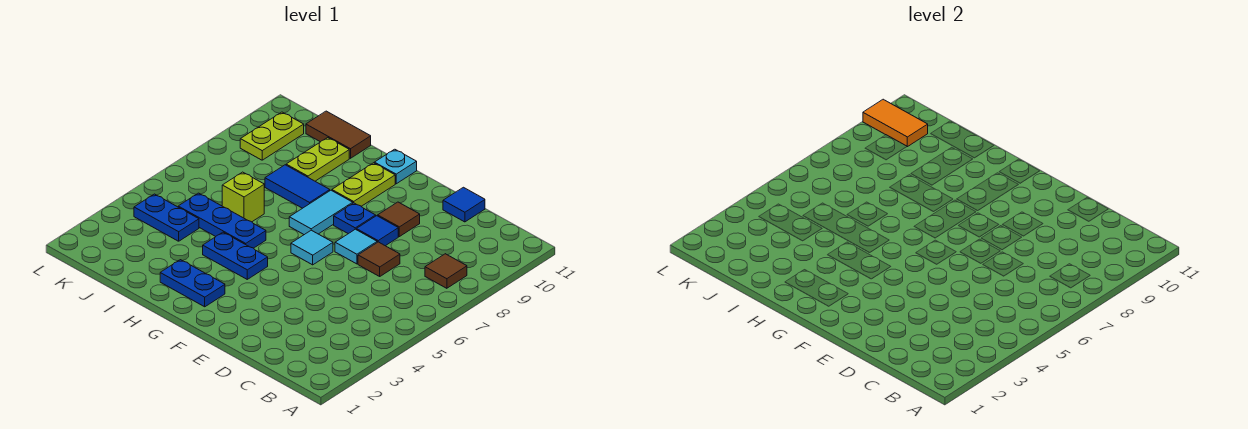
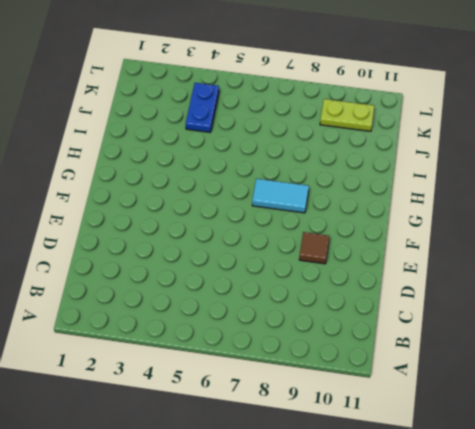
none -> brown tile B8 level 1
none -> brown tile D7 level 1
none -> blue tile D11 level 1

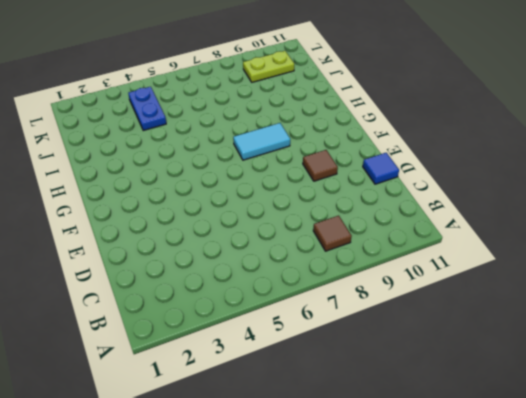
none -> brown tile D7 level 1
none -> cyan tile E7 level 1
none -> blue tile E8 level 1

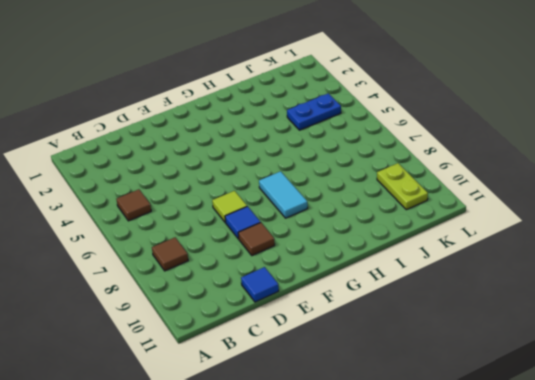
brown tile B5 level 1 -> brown tile D7 level 1
lime tile E7 level 1 -> cyan tile E7 level 1
none -> cyan tile F6 level 1
none -> blue plate F8 level 1
none -> blue plate G2:H2 level 1

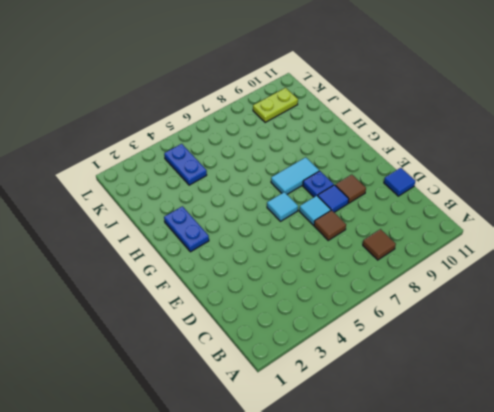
none -> blue plate G4:H4 level 1
none -> lime plate G9:G10 level 1
none -> cyan plate G11 level 1

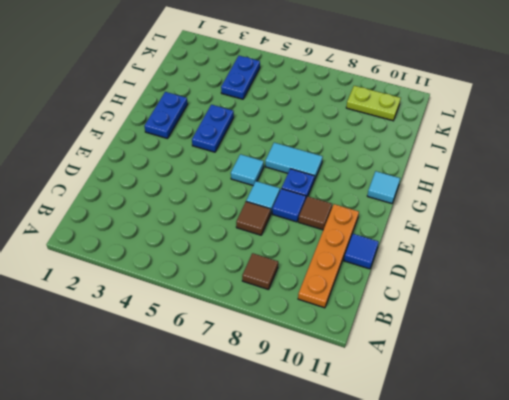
orange plate B10:E10 level 1 -> none
cyan tile G11 level 1 -> cyan plate G11 level 1
none -> lime plate G9:G10 level 1
none -> blue plate H5:J5 level 1
none -> blue tile H8:I8 level 1

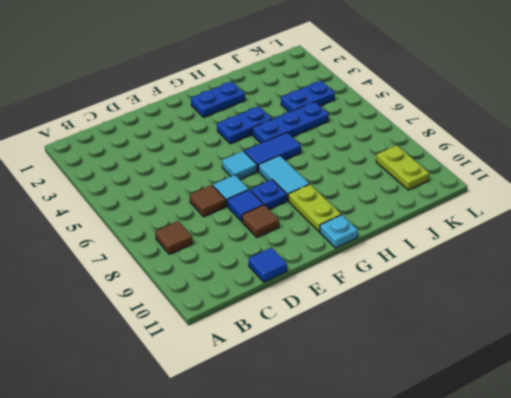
blue tile G6:H6 level 1 -> blue tile H8:I8 level 1
none -> lime brick I6 level 1
none -> lime plate I9:I10 level 1
none -> brown tile I11:J11 level 1

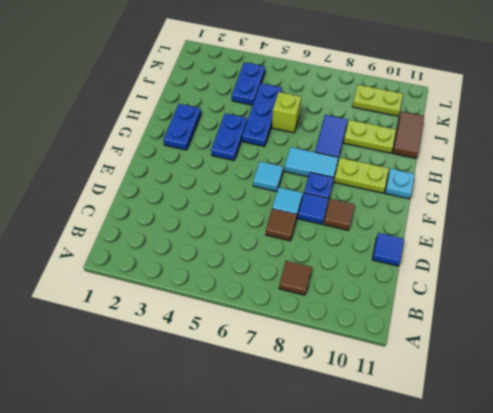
none -> orange tile K10:L10 level 2

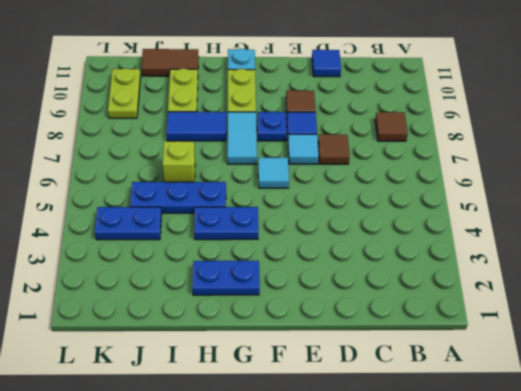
none -> orange tile K10:L10 level 2

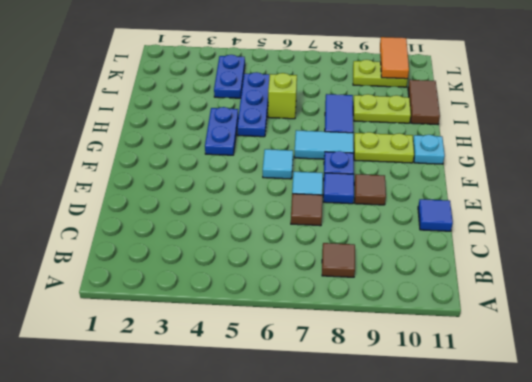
none -> blue plate G2:H2 level 1

